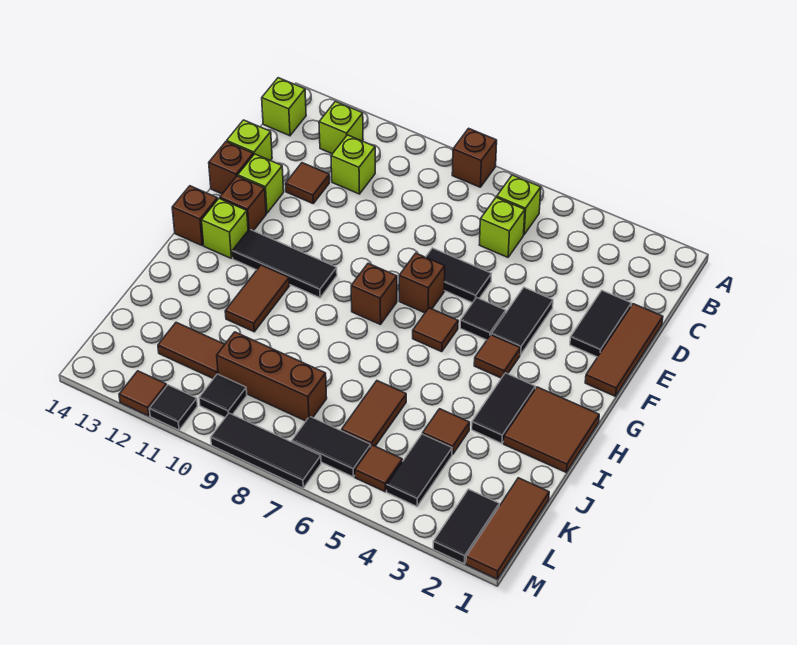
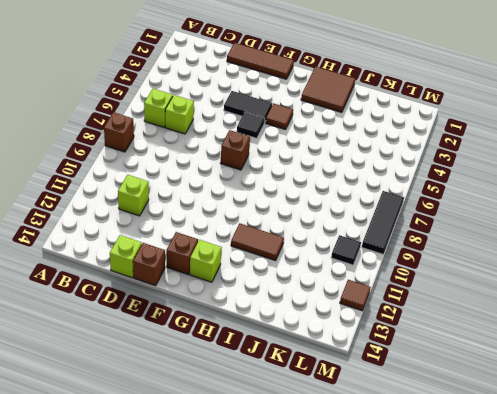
none -> lime brick B12 level 1
none -> lime brick B14 level 1
none -> black tile D2:E2 level 1
none -> brown tile D12 level 1

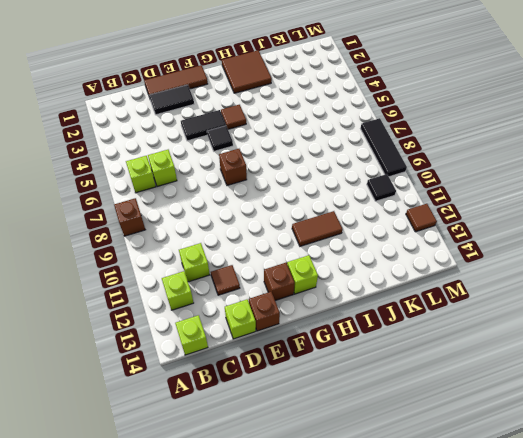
none -> black tile E6:E7 level 1
none -> lime brick E13 level 1
none -> brown tile G6 level 1
none -> brown brick G8 level 1

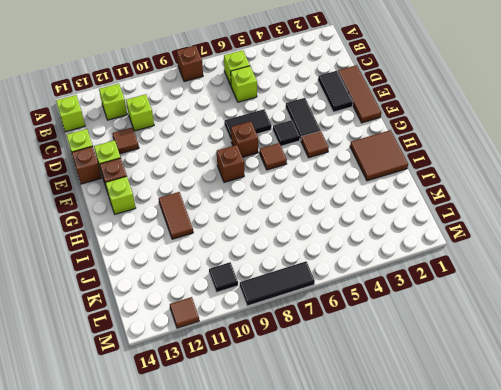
none -> black tile G10:G12 level 1
none -> brown brick G14 level 1
none -> black tile H3:I3 level 1
none -> brown tile J4 level 1

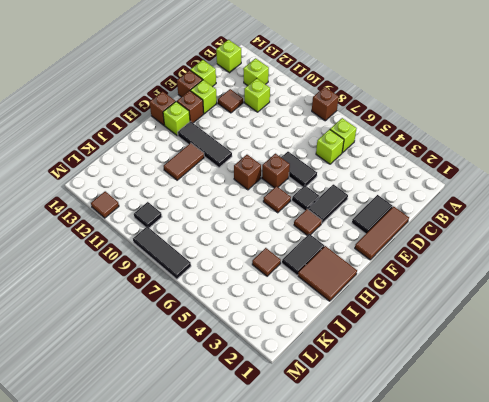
none -> brown tile J6:K6 level 1
none -> brown tile K1:M1 level 1
none -> black tile K4:L4 level 1
none -> brown brick K8:K10 level 1

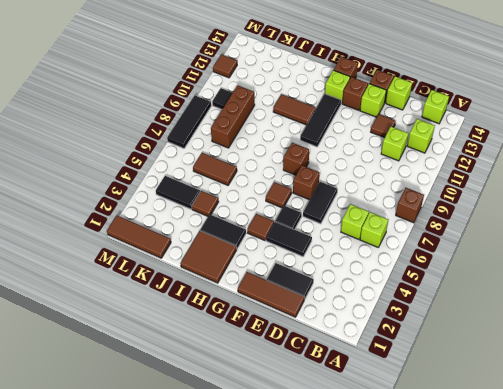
none -> brown tile K11:K12 level 1
none -> black tile L2:M2 level 1
none -> brown tile L5 level 1
none -> black tile L6:L7 level 1

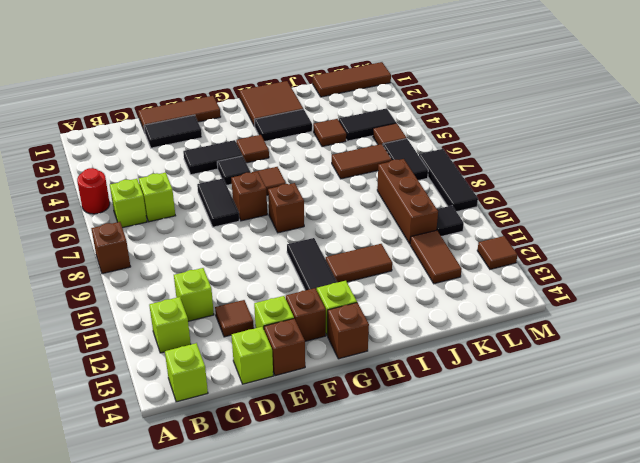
red round brick A5 level 1 -> none
none -> black tile L2:M2 level 1
none -> black tile M11 level 1

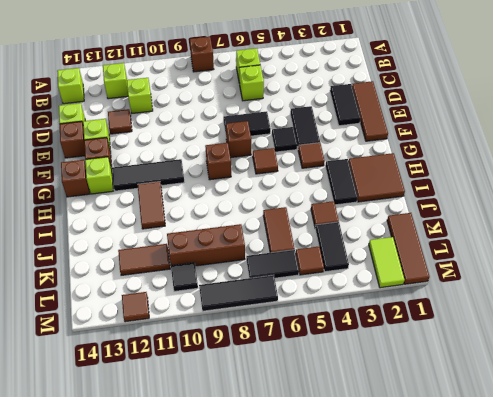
lime tile L2:M2 level 1 -> black tile L2:M2 level 1
none -> black tile M11 level 1

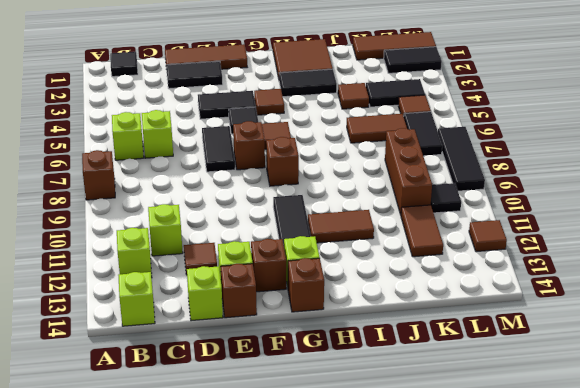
black tile B1 level 1 -> black tile M11 level 1

